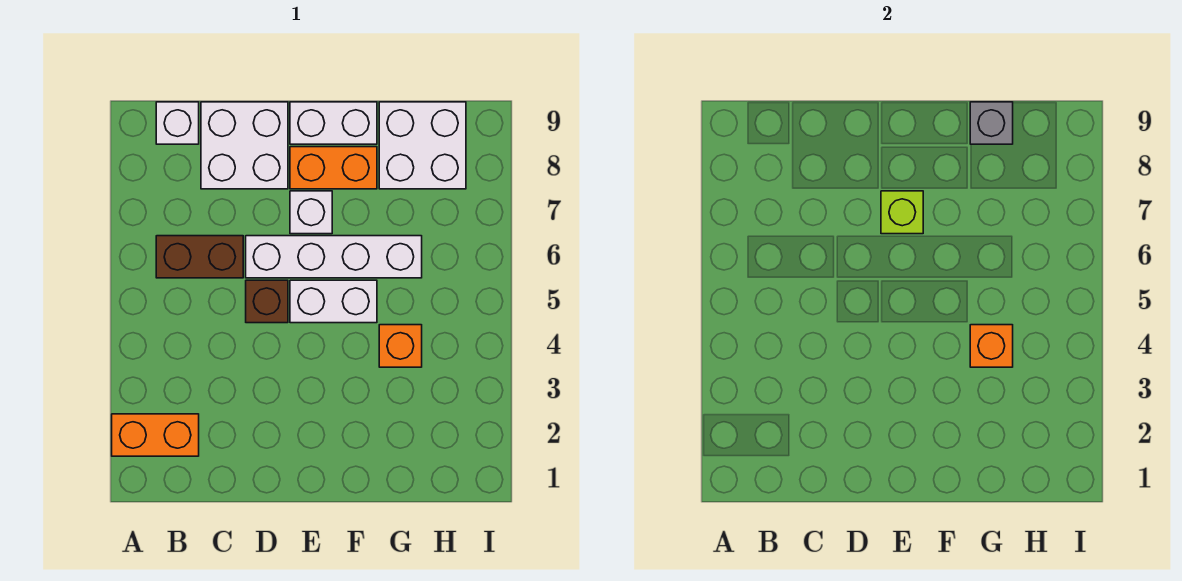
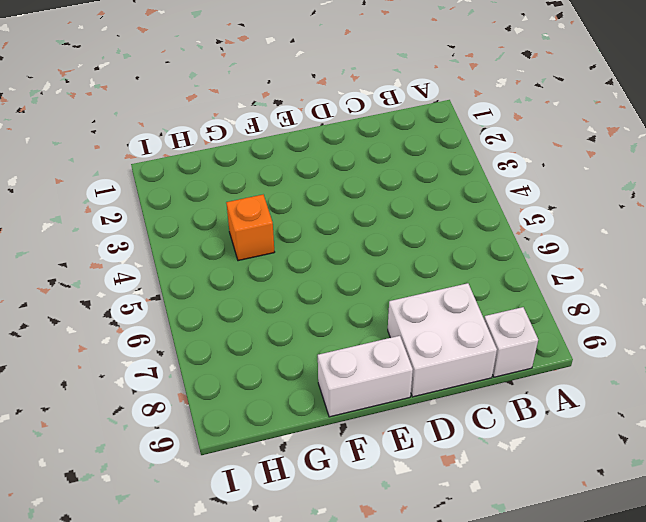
none -> orange brick A2:B2 level 1
none -> brown brick B6:C6 level 1
none -> brown brick D5 level 1

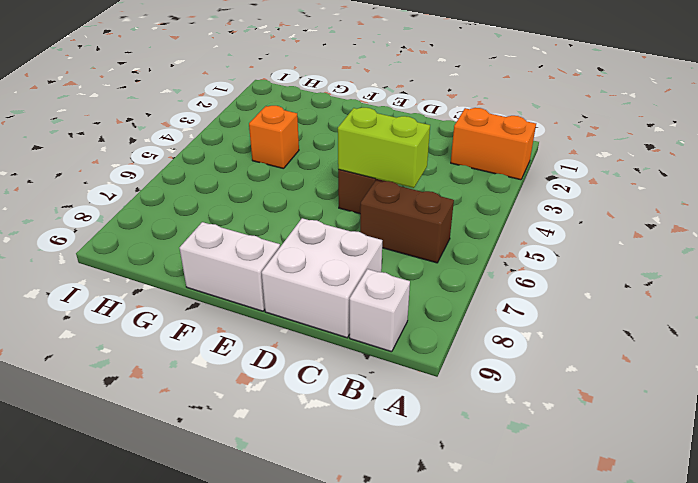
lime brick C5:D5 level 2 -> none
none -> white brick D6:G6 level 1
none -> white brick E5:F5 level 1
none -> white brick E7 level 1

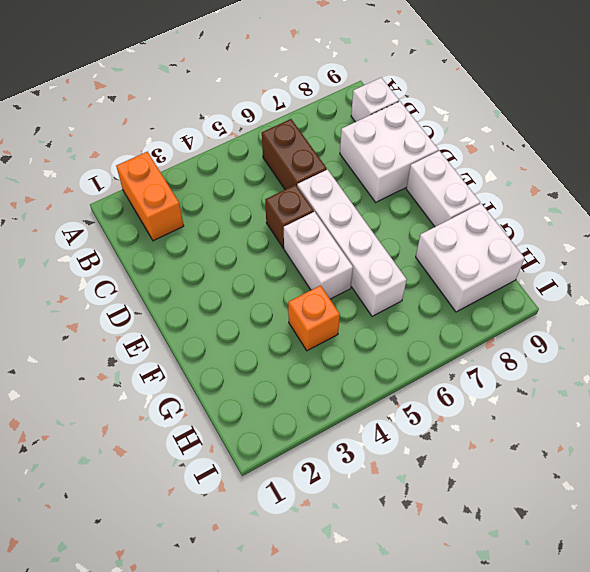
none -> white brick E7 level 1
none -> orange brick E8:F8 level 1
none -> lime brick E7 level 2

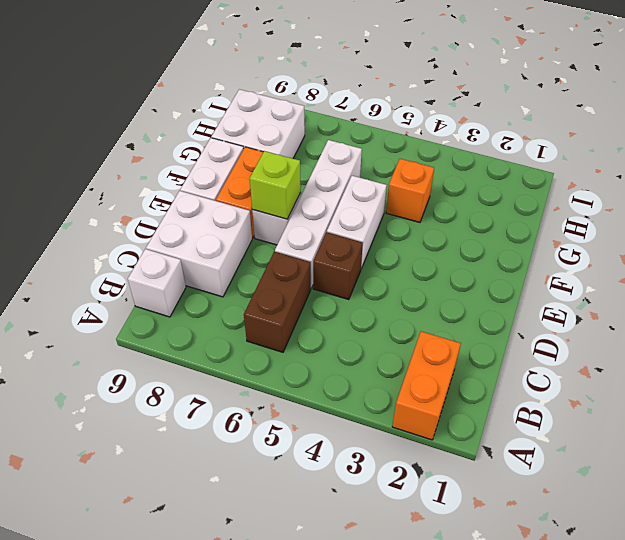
none -> orange brick G4 level 2
none -> grey brick G9 level 2

